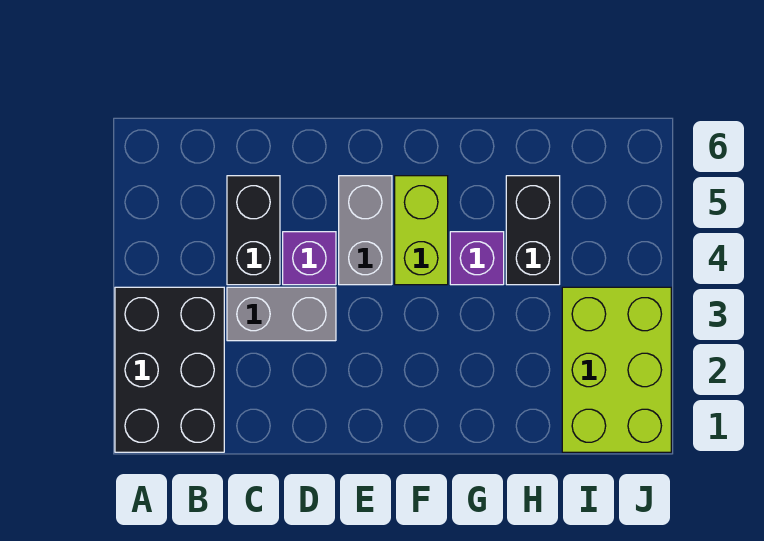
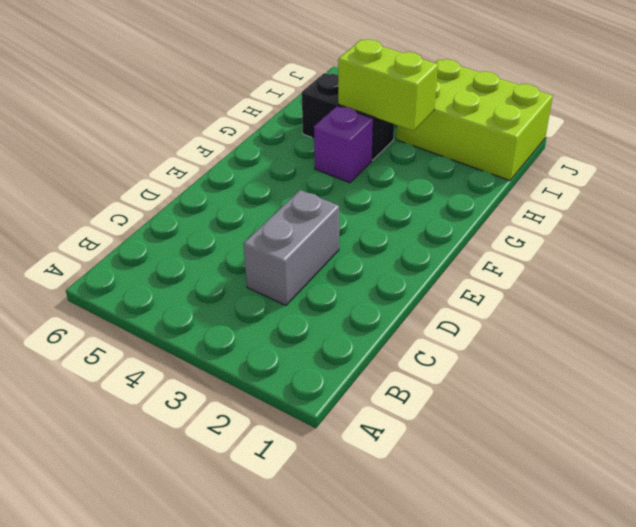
lime brick H3:H4 level 2 -> lime brick F4:F5 level 1
none -> black brick A1:B3 level 1
none -> black brick C4:C5 level 1

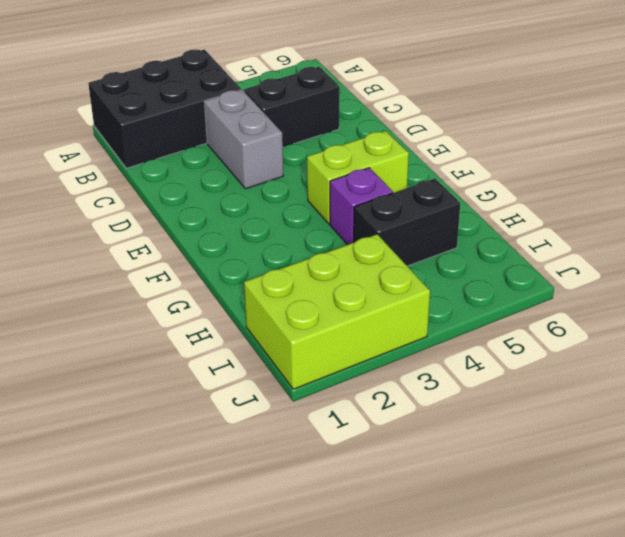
none -> purple brick D4 level 1
none -> grey brick E4:E5 level 1

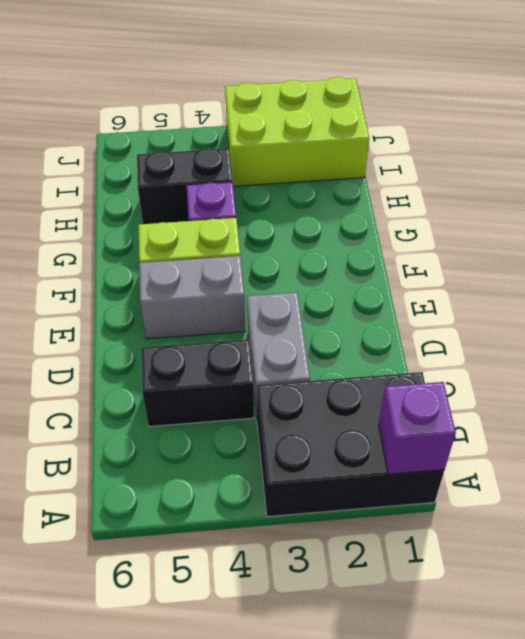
purple brick A1 level 2 -> purple brick D4 level 1

